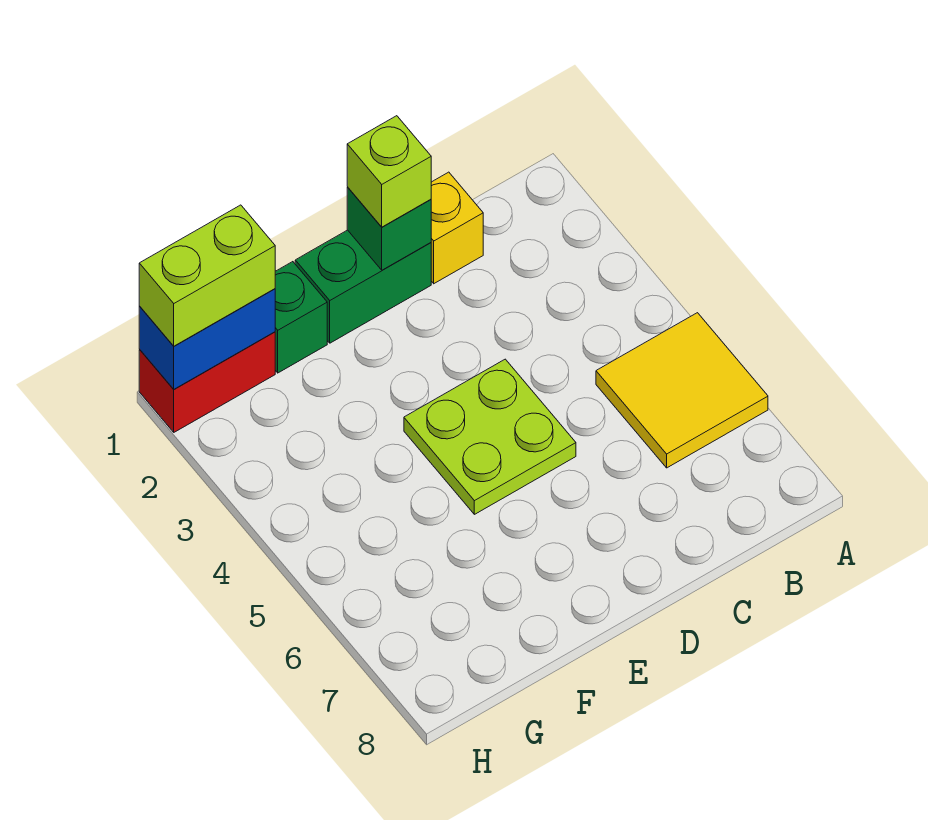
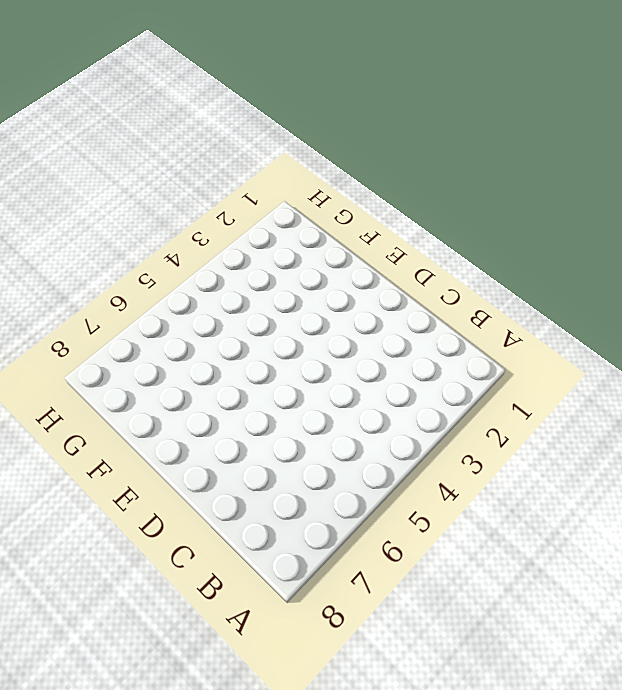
none -> yellow tile A5:B6 level 1
none -> yellow brick C1 level 1

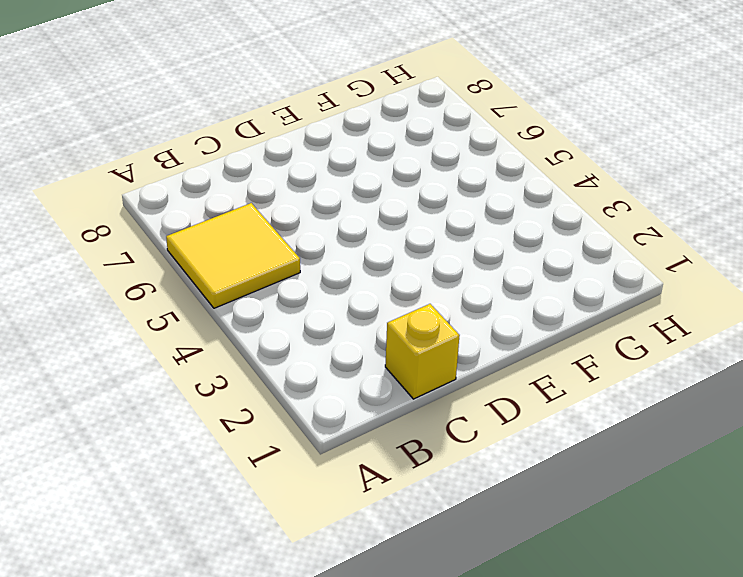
none -> green brick D1:E1 level 1
none -> lime plate D4:E5 level 1

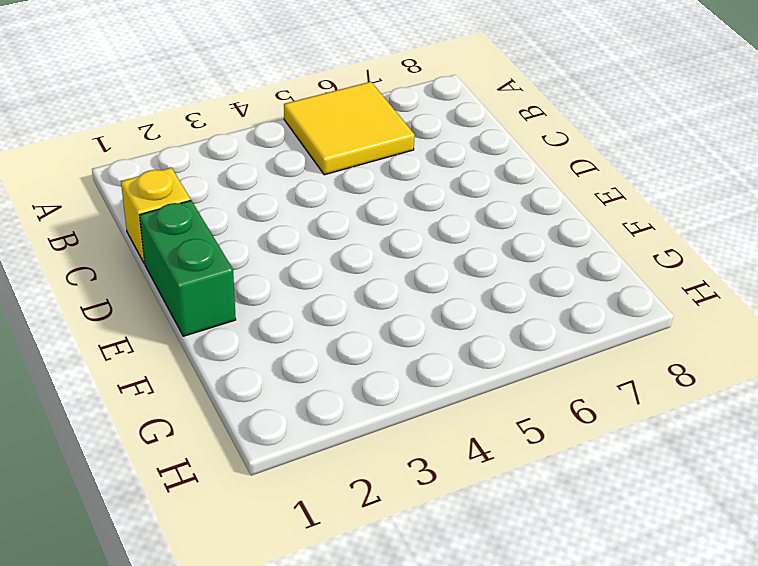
none -> lime plate D4:E5 level 1
none -> green brick F1 level 1

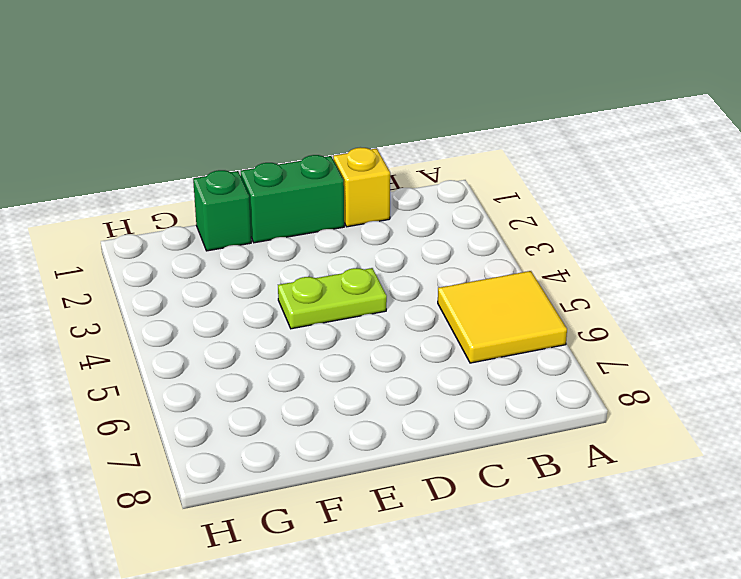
lime plate D4:E4 level 1 -> lime plate D4:E5 level 1
none -> red brick G1:H1 level 1
none -> green brick D1 level 2

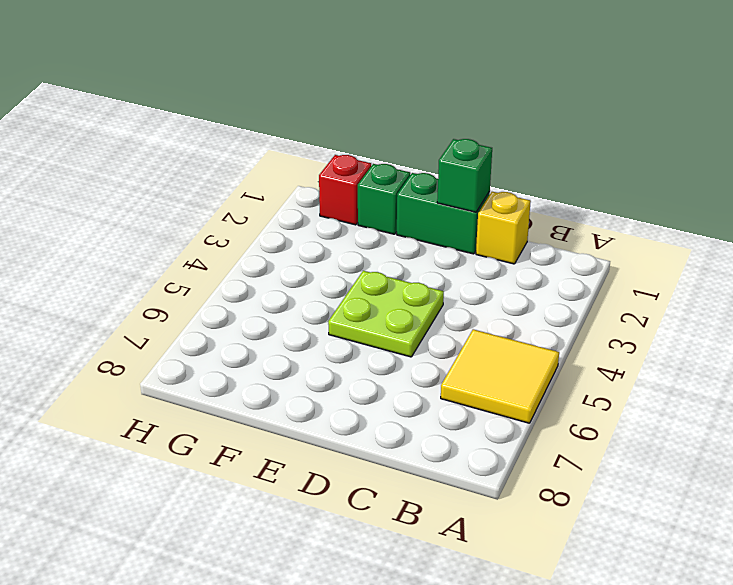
red brick G1 level 1 -> red brick G1:H1 level 1
none -> blue brick G1:H1 level 2
none -> lime brick D1 level 3

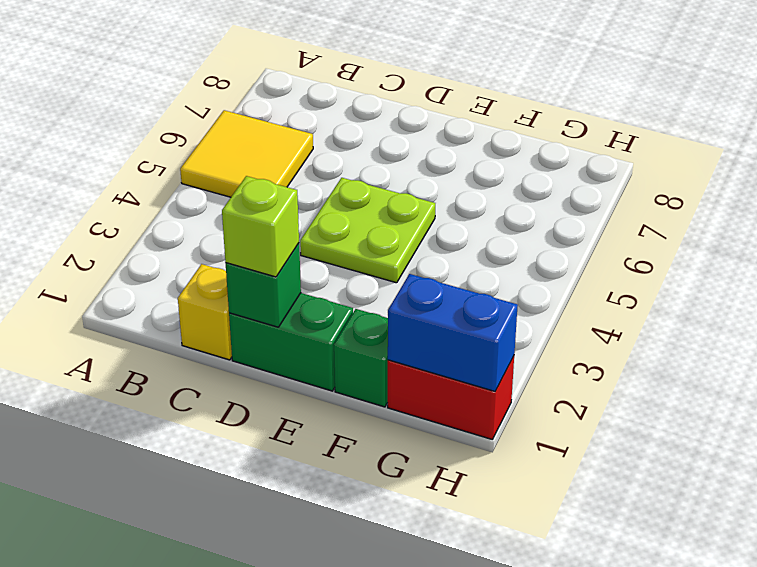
none -> lime brick G1:H1 level 3

